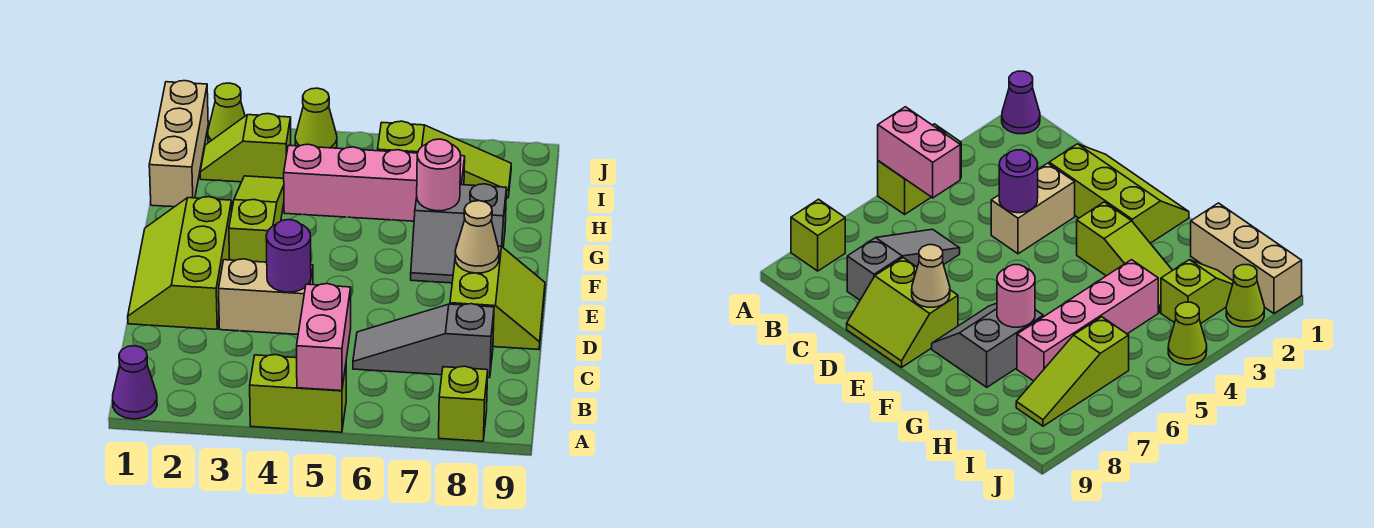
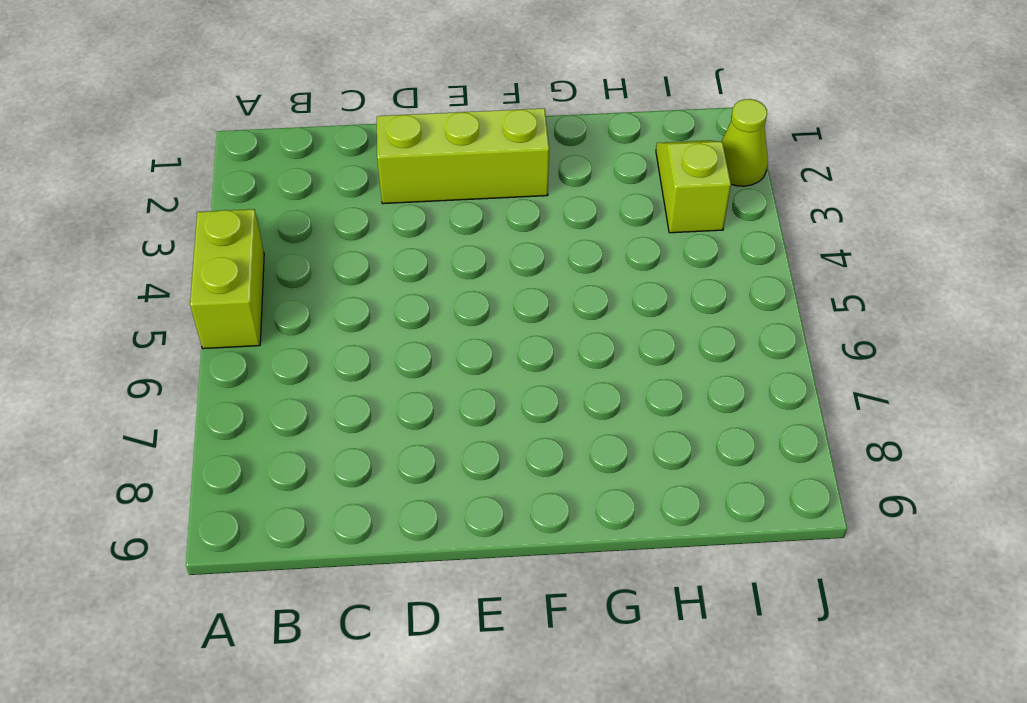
none -> purple cone A1 level 1
none -> lime brick A8 level 1
none -> grey slope C6:C8 level 1 top 8

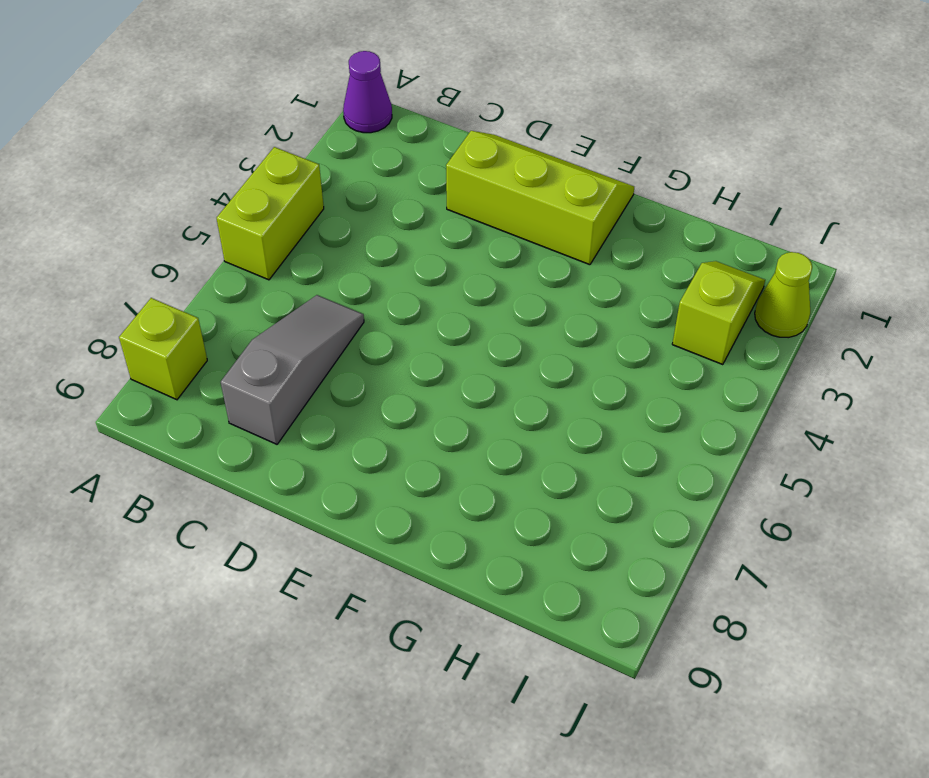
none -> tan brick D3:D4 level 1
none -> lime slope D8:E9 level 1 top 8
none -> lime slope F3:H3 level 1 top F

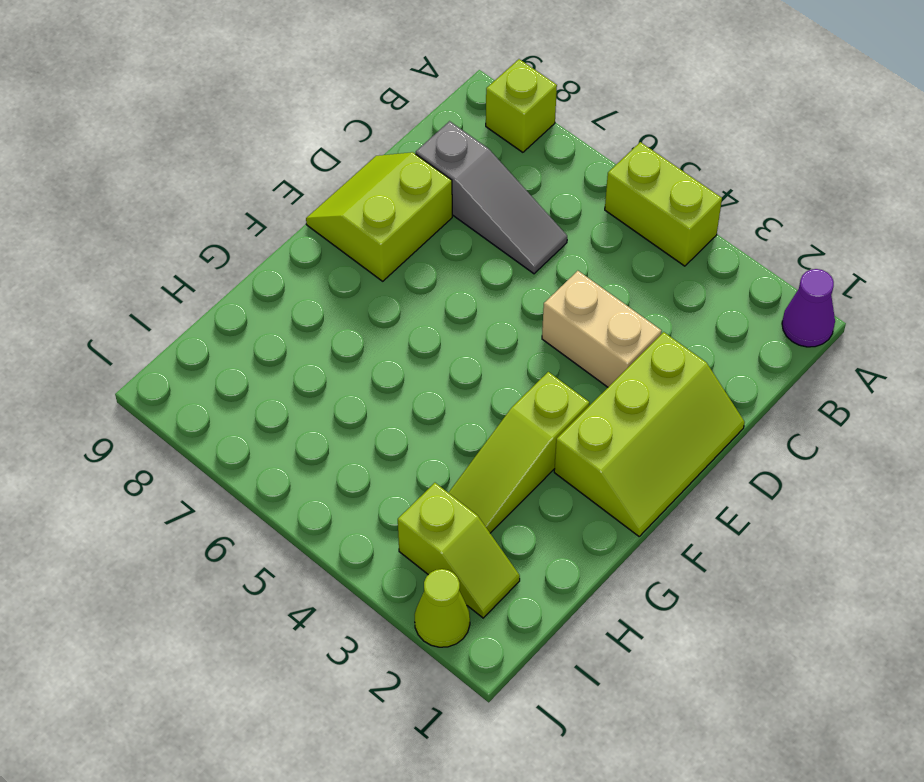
none -> grey slope F7:G8 level 1 top G
none -> tan brick H1:J1 level 1
none -> pink brick H4:H7 level 1

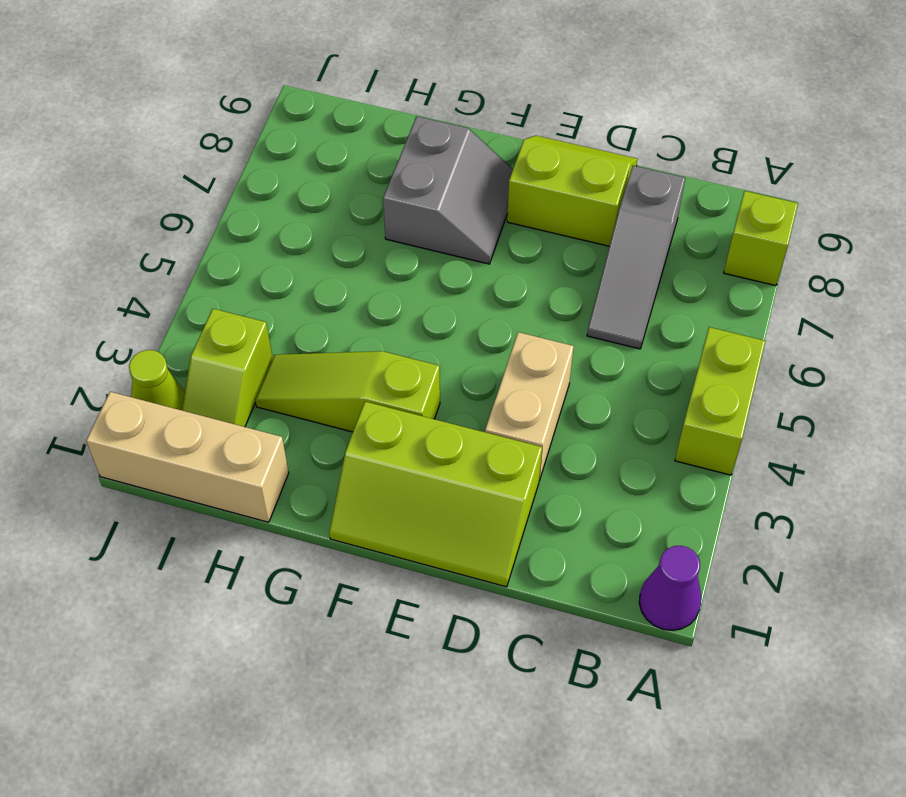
none -> pink brick H4:H7 level 1
none -> lime slope I6:I8 level 1 top 6
none -> lime cone J4 level 1

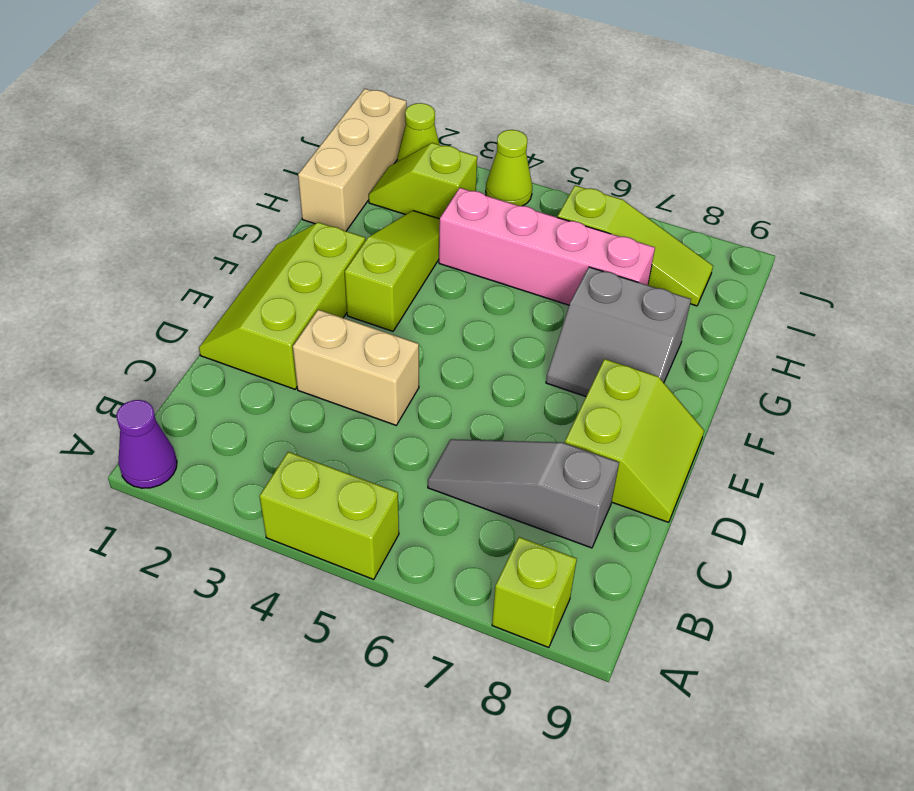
none -> pink brick A5:B5 level 2
none -> purple round brick D4 level 2
none -> tan cone E8 level 2

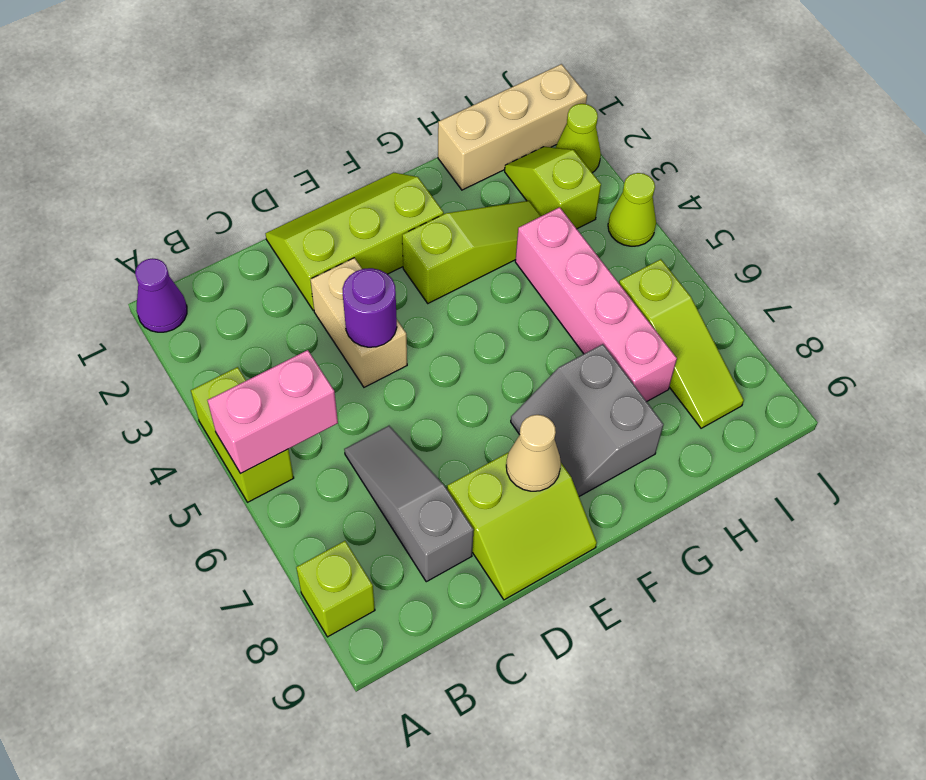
none -> pink round brick G7 level 2

